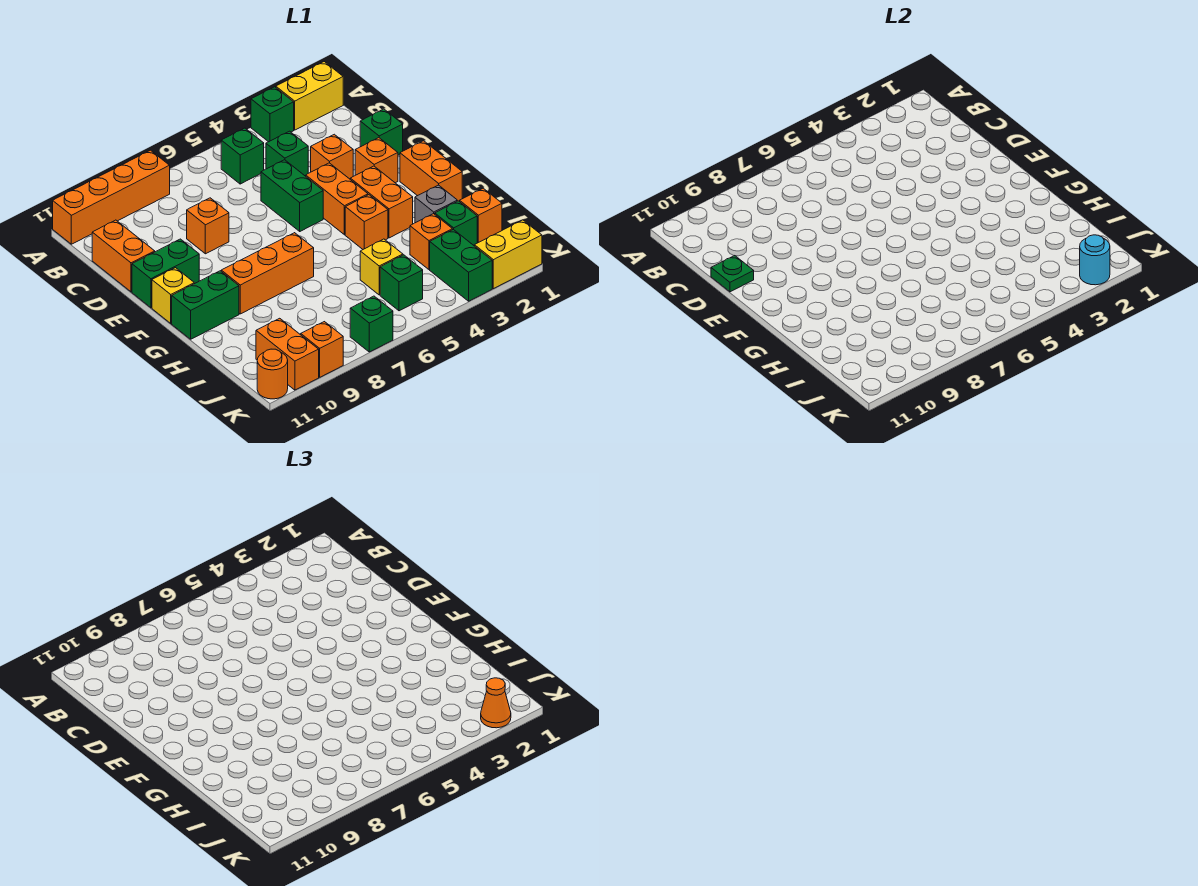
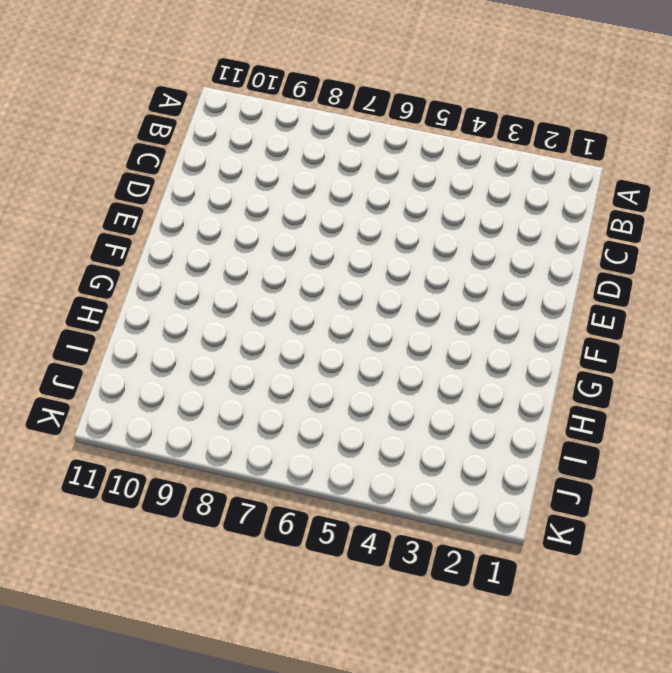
none -> yellow brick A1:A2 level 1
none -> green brick A3 level 1
none -> orange brick A8:A11 level 1
none -> green brick B5 level 1

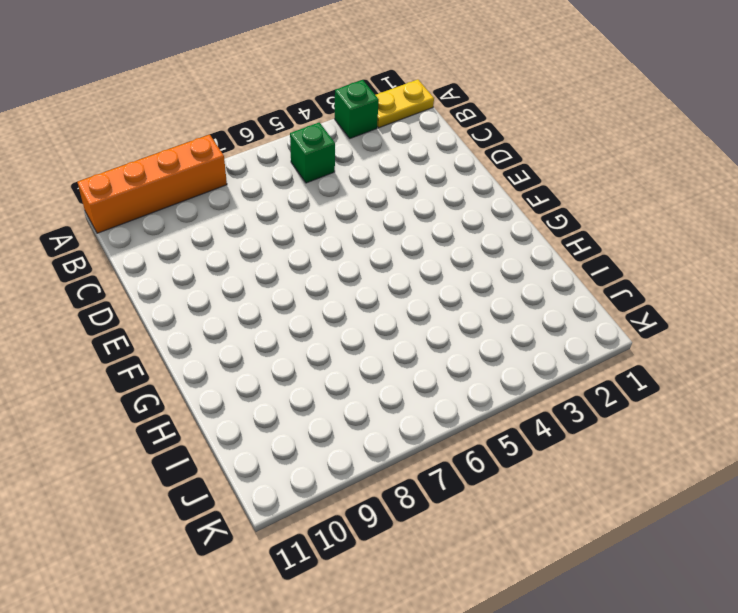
yellow plate A1:A2 level 1 -> yellow brick A1:A2 level 1
none -> green brick C4 level 1
none -> orange brick C11:D11 level 1
none -> green brick D1 level 1
none -> orange brick D3 level 1

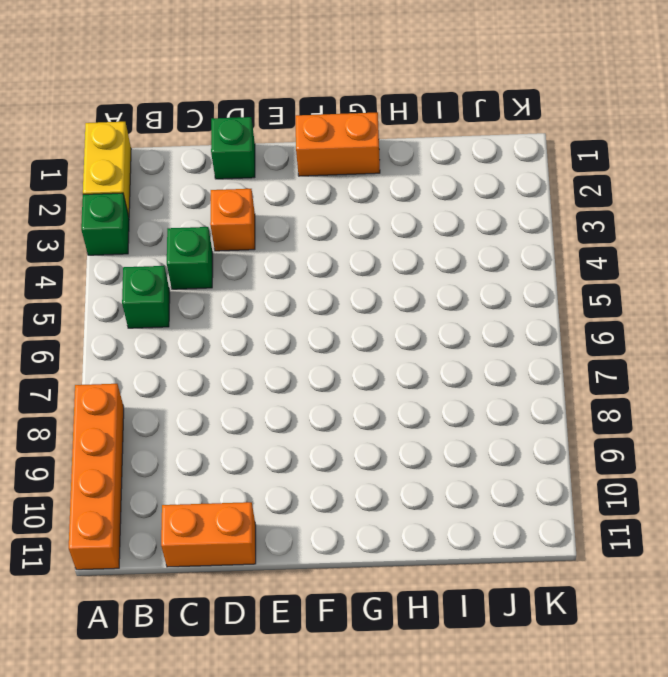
none -> green brick D5:E5 level 1
none -> orange brick D8 level 1
none -> orange brick E2 level 1
none -> orange brick E4:F4 level 1

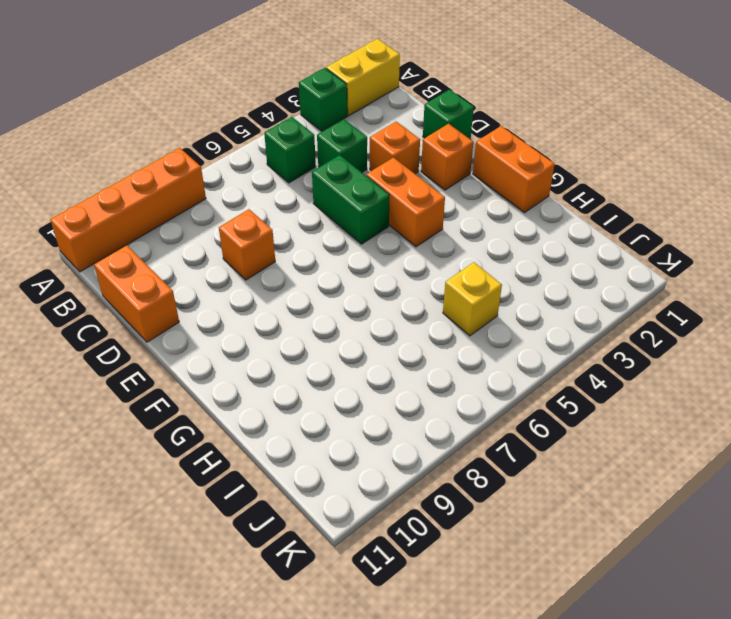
none -> green brick E10:E11 level 1
none -> orange brick F3:G3 level 1
none -> yellow brick F11 level 1
none -> orange brick G4 level 1

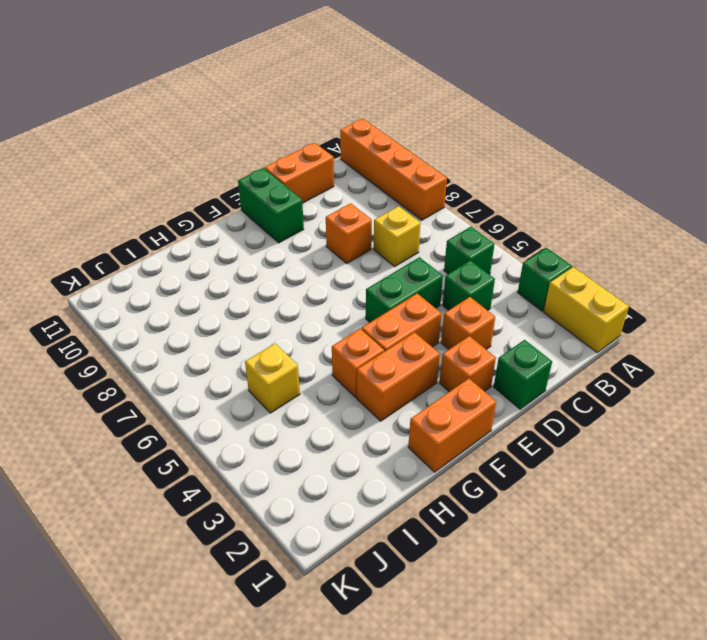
yellow brick C7 level 1 -> yellow brick F11 level 1
none -> orange brick G7:G9 level 1
none -> green brick G10:G11 level 1
none -> grey brick H2 level 1
none -> orange brick I1 level 1

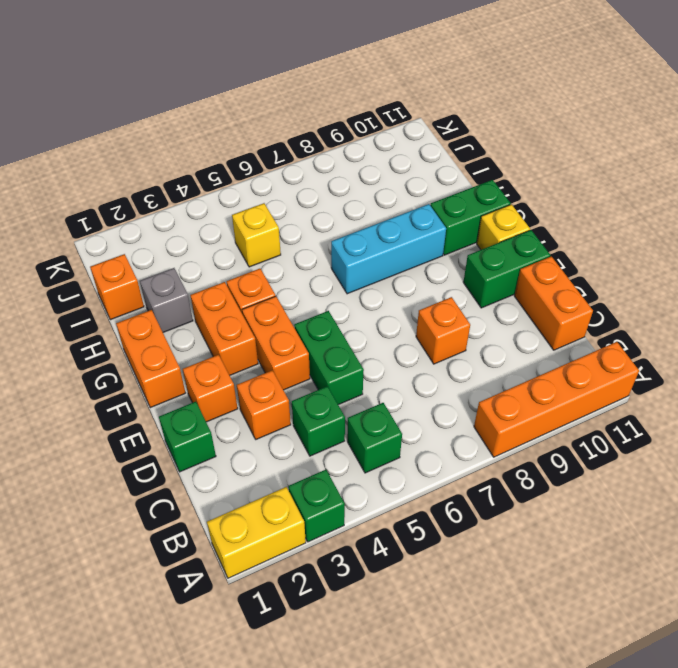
cyan brick G7:G9 level 1 -> orange brick G7:G9 level 1
none -> green brick I2 level 1
none -> orange brick I3 level 1
none -> green brick J3:K3 level 1
none -> green brick J5 level 1

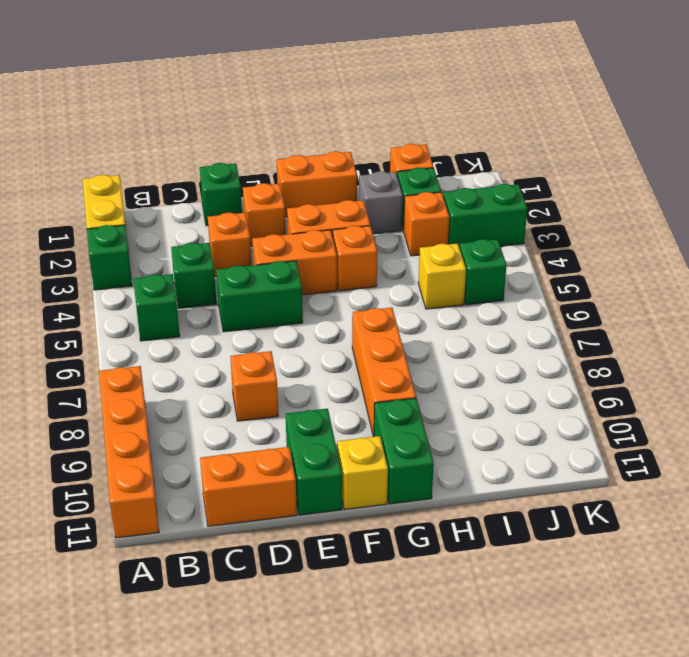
none -> orange brick J10:K10 level 1
none -> yellow brick K1:K2 level 1
none -> green brick K7 level 1
none -> orange brick K9 level 1

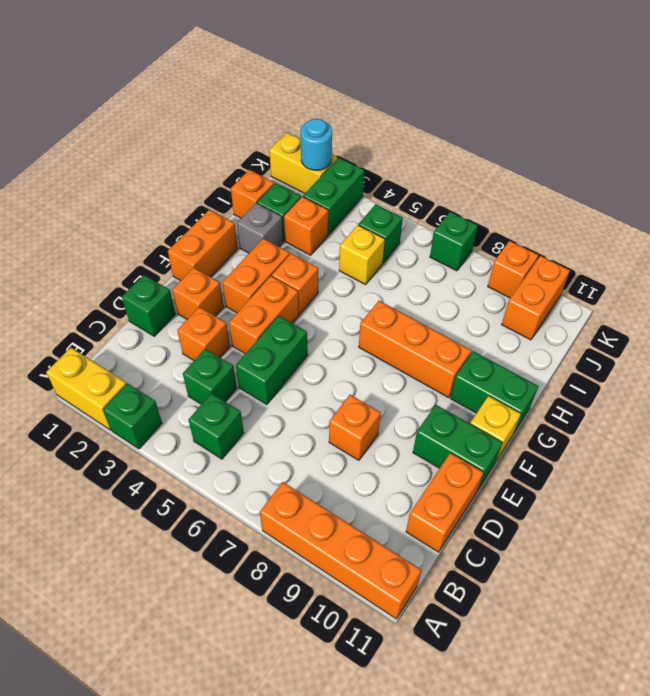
none -> orange round brick K11 level 1
none -> green plate D11 level 2
none -> orange cone K2 level 3

